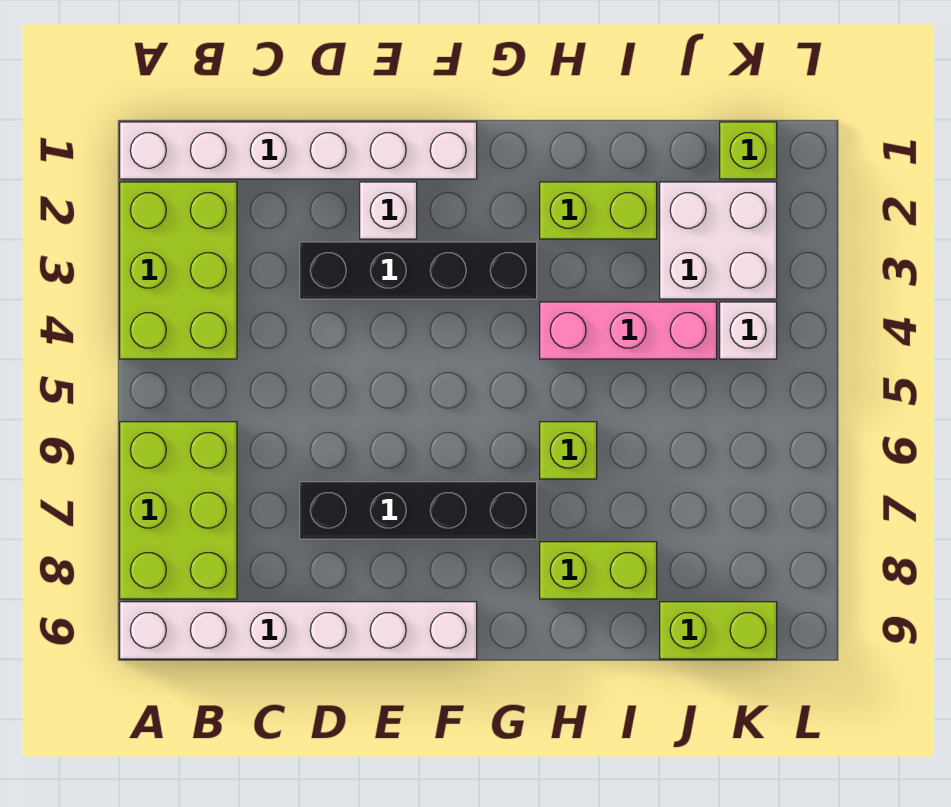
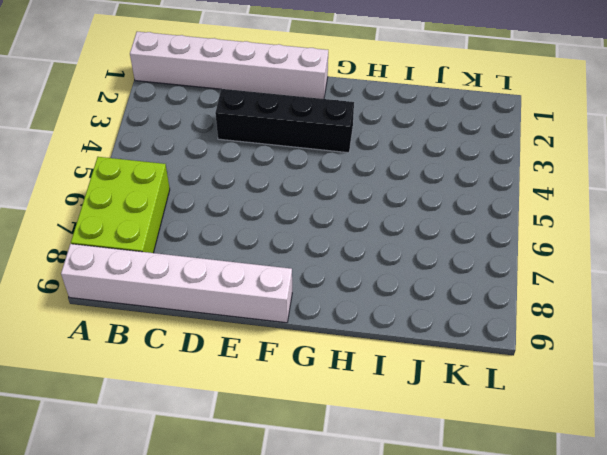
none -> lime brick A2:B4 level 1
none -> black brick D7:G7 level 1
none -> white brick E2 level 1

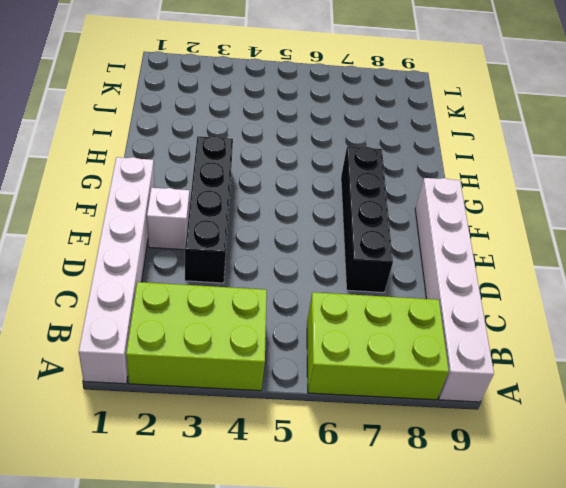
none -> lime brick H2:I2 level 1
none -> pink brick H4:J4 level 1
none -> lime brick H6 level 1

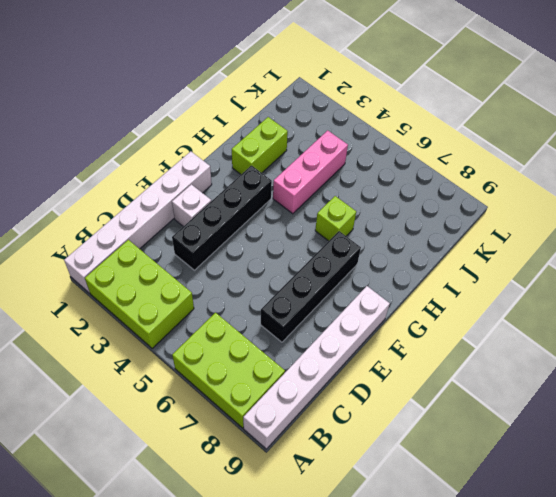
none -> lime brick H8:I8 level 1
none -> white brick J2:K3 level 1
none -> lime brick J9:K9 level 1

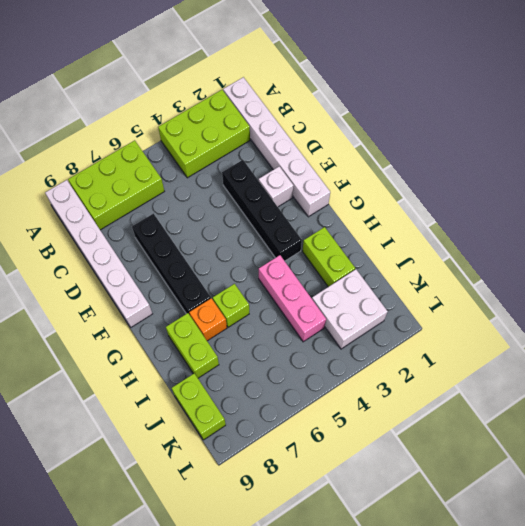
orange brick H7 level 1 -> none
none -> lime brick K1 level 1
none -> white brick K4 level 1

